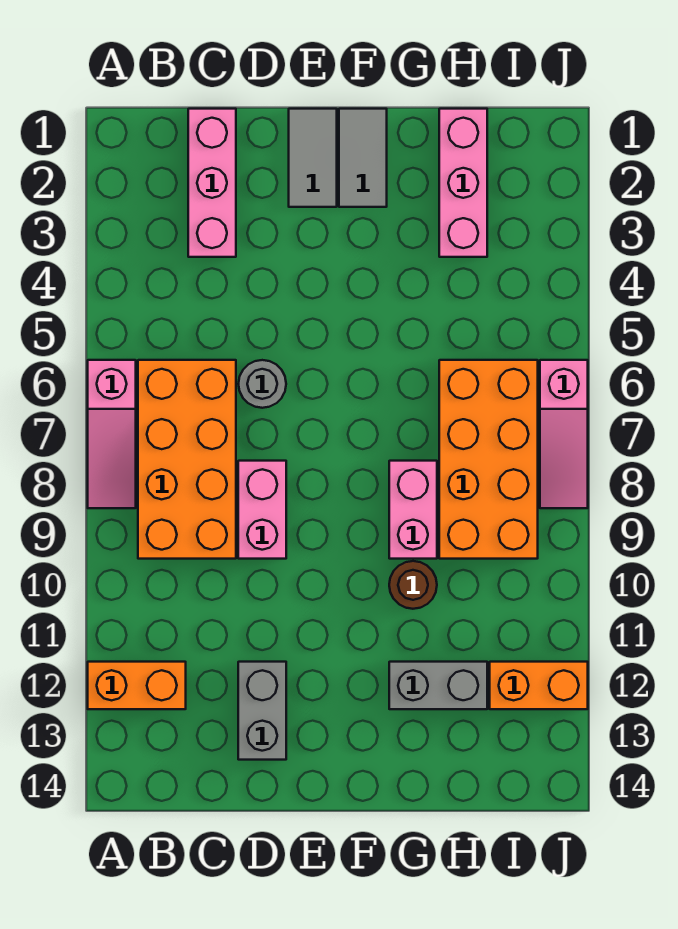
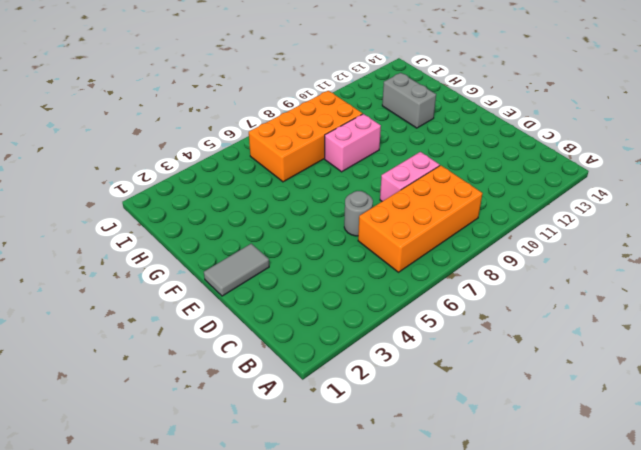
none -> pink slope A6:A8 level 1 top 6
none -> orange brick A12:B12 level 1
none -> pink brick C1:C3 level 1

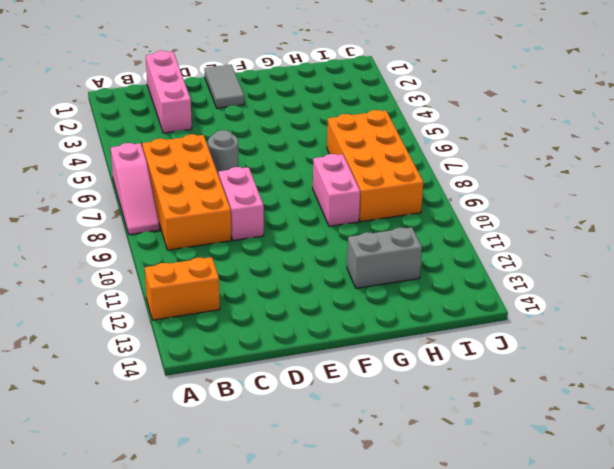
none -> grey brick D12:D13 level 1
none -> grey tile F1:F2 level 1
none -> brown round brick G10 level 1

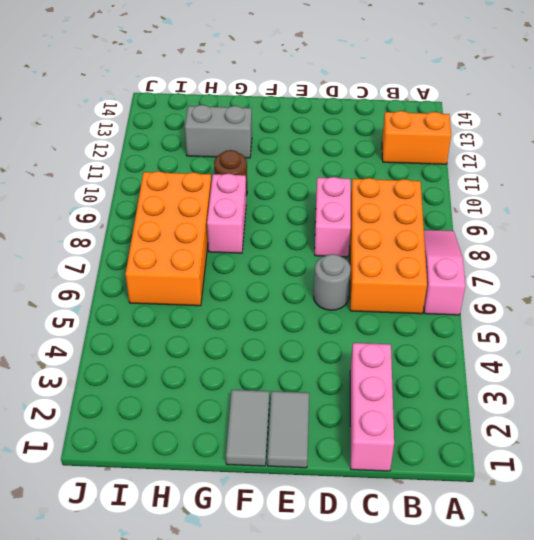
none -> grey brick D12:D13 level 1
none -> pink brick H1:H3 level 1
none -> orange brick I12:J12 level 1

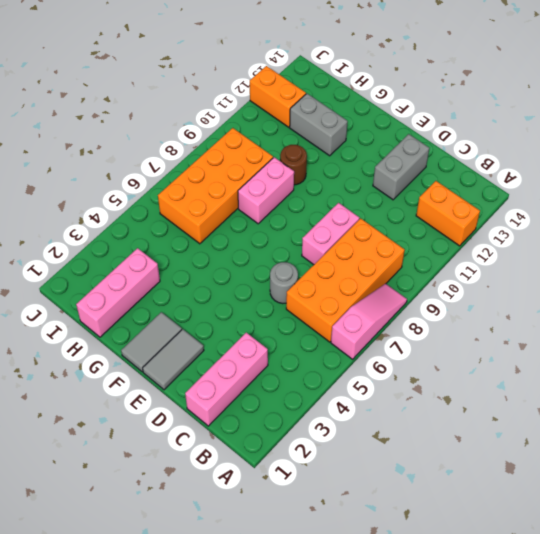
none -> pink slope J6:J8 level 1 top 6

